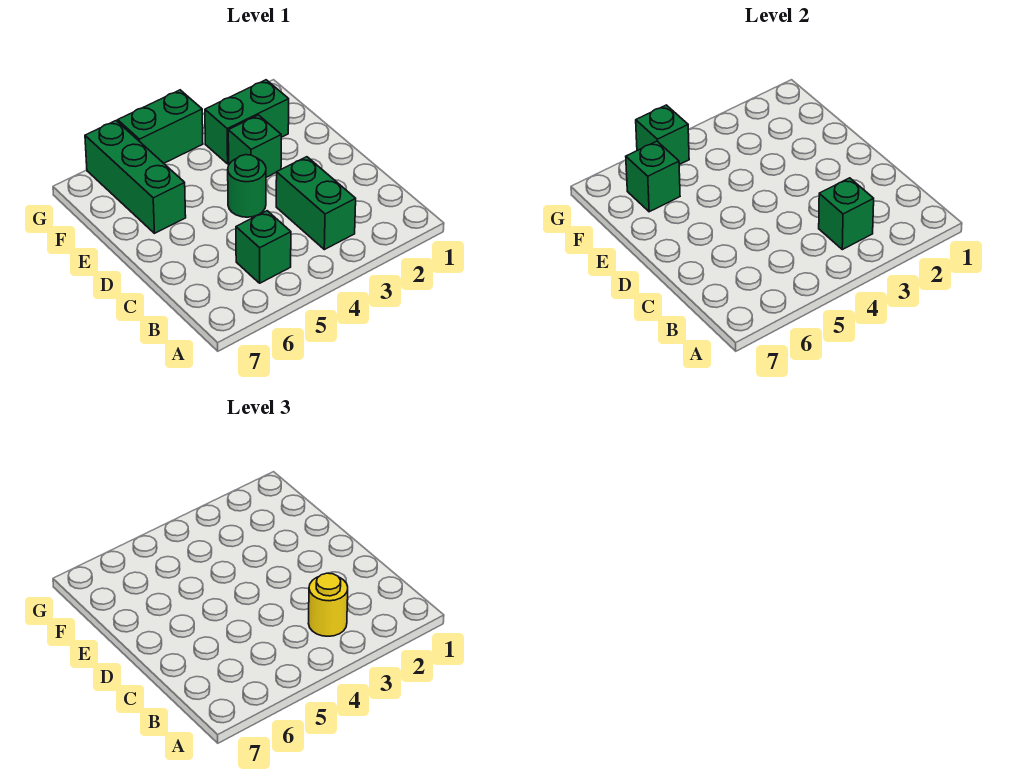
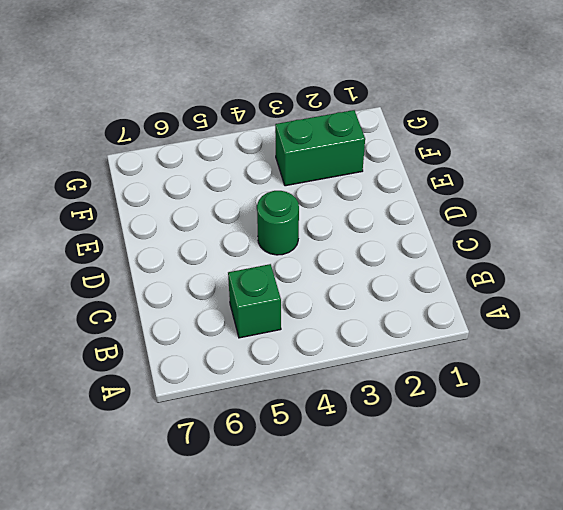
none -> green brick B3:C3 level 1
none -> green brick E3 level 1

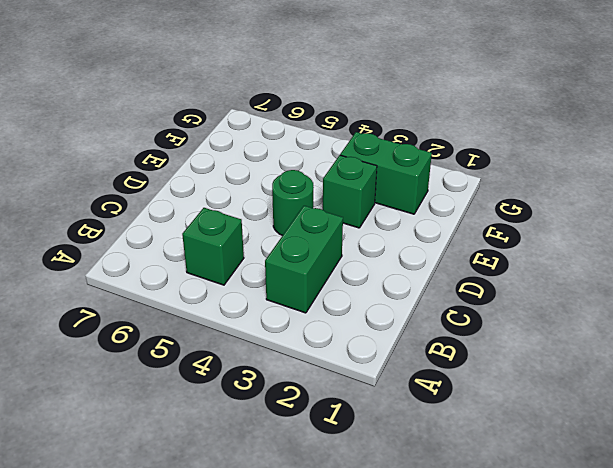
none -> green brick E6:G6 level 1
none -> green brick G4:G5 level 1

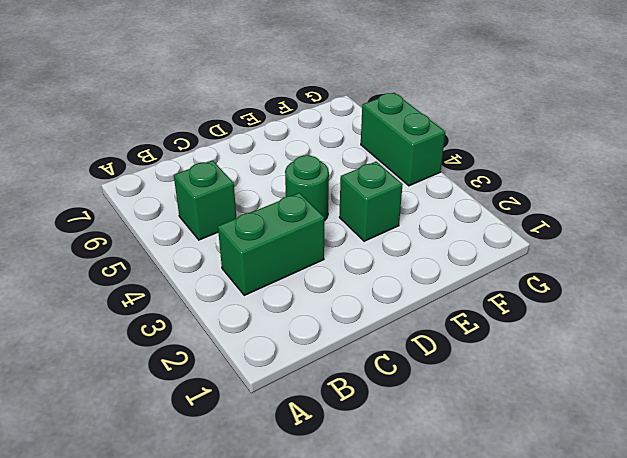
none -> green brick E6:G6 level 1
none -> green brick F2:F3 level 1

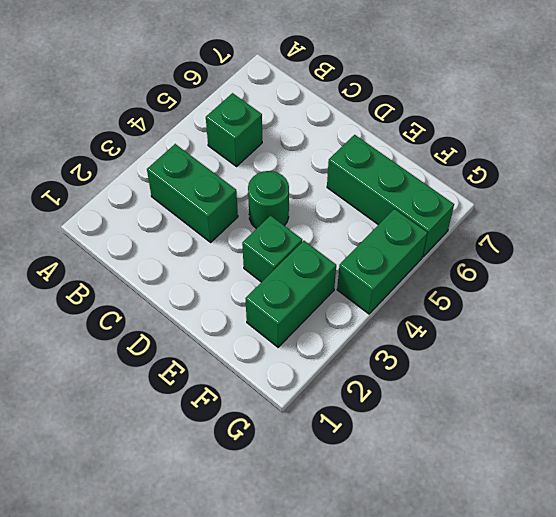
none -> green brick B3 level 2
none -> green brick F6 level 2

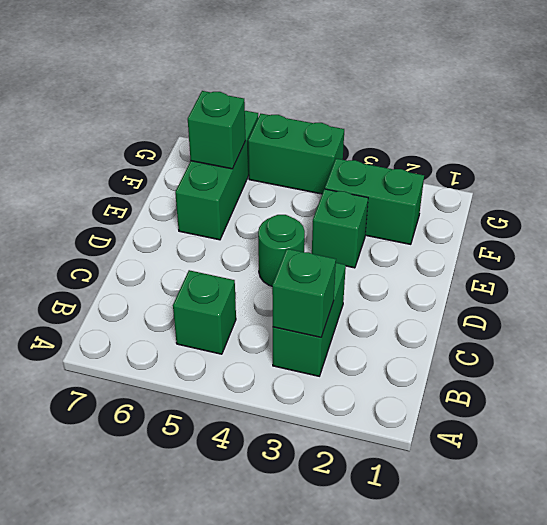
none -> green brick G5 level 2
none -> yellow round brick B3 level 3

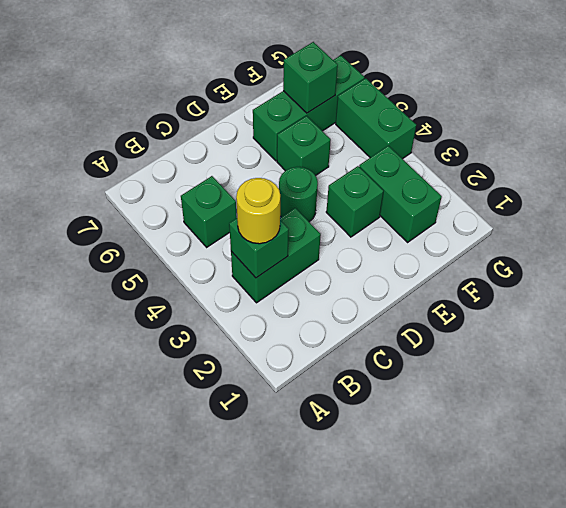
green brick E5 level 1 -> green brick G5 level 2

